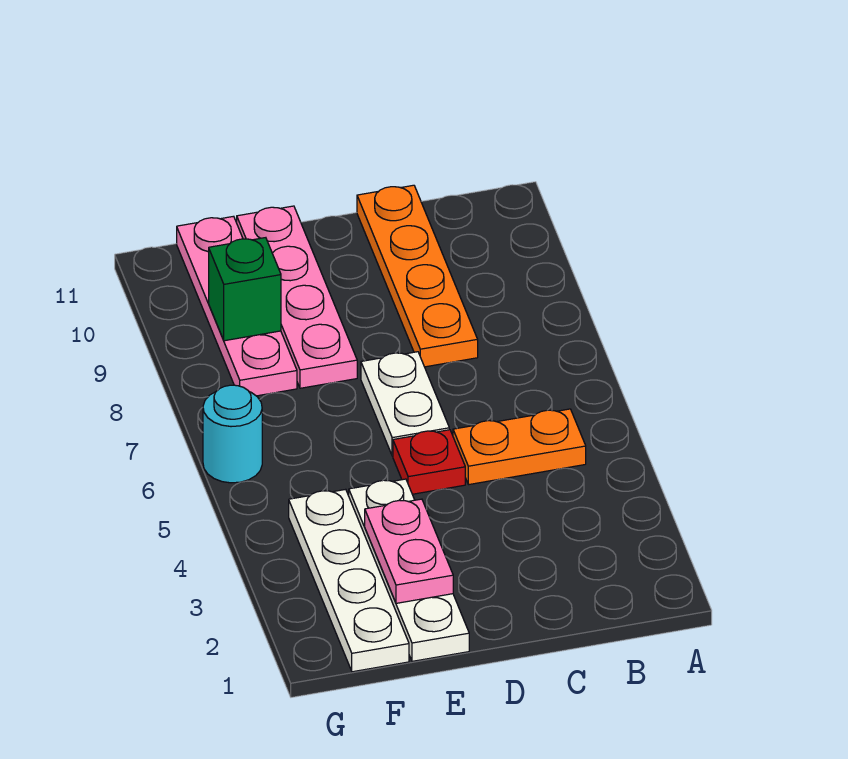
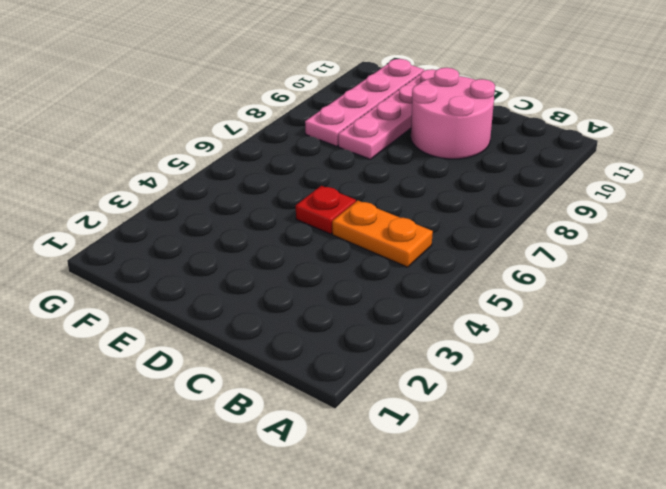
pink round brick C9:D10 level 1 -> orange plate C8:C11 level 1
none -> white plate D6:D7 level 1
none -> white plate E1:E4 level 1

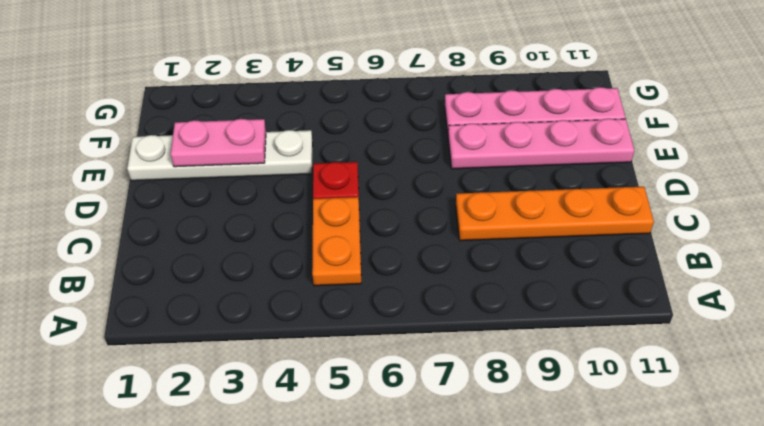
none -> white plate D6:D7 level 1
none -> white plate F1:F4 level 1

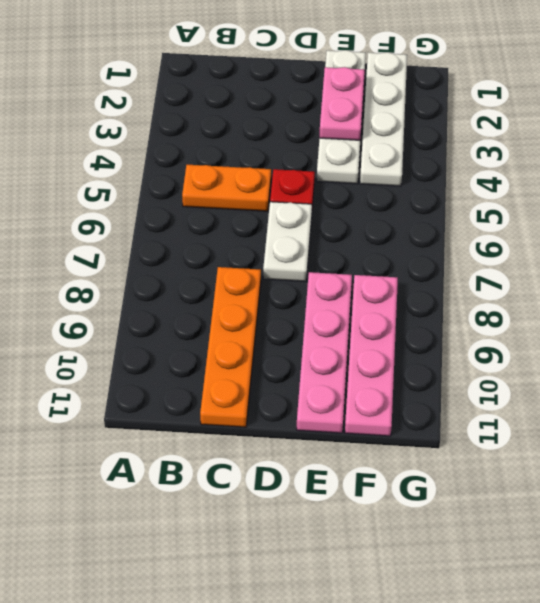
none -> cyan round brick G6 level 1
none -> green brick F9 level 2

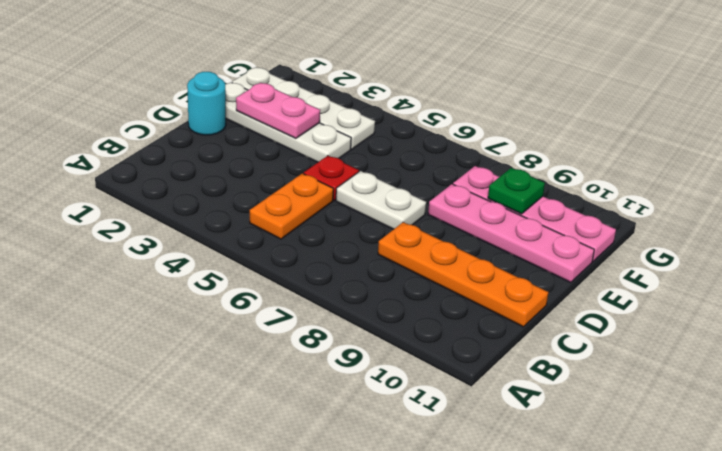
cyan round brick D1 level 1 -> cyan round brick G6 level 1
green plate F9 level 2 -> green brick F9 level 2

